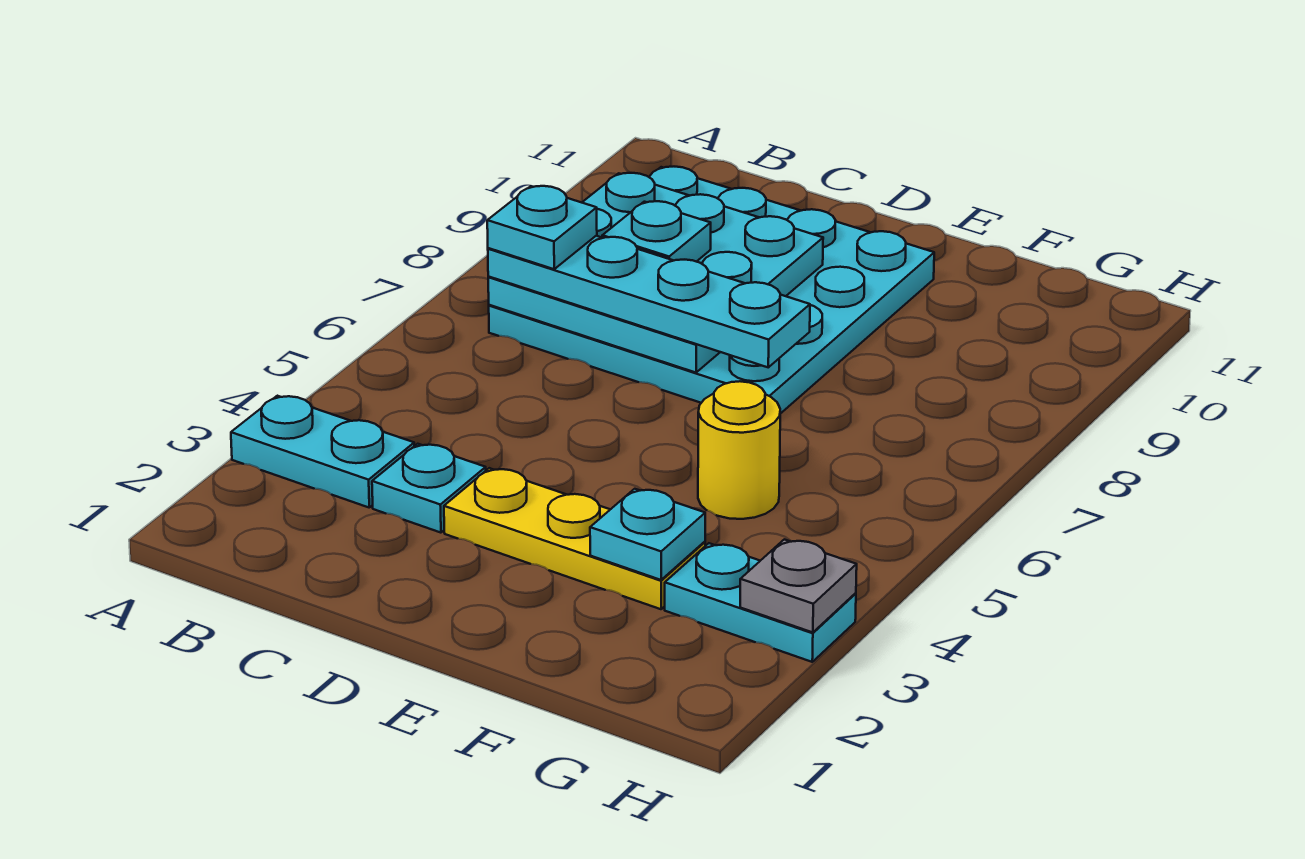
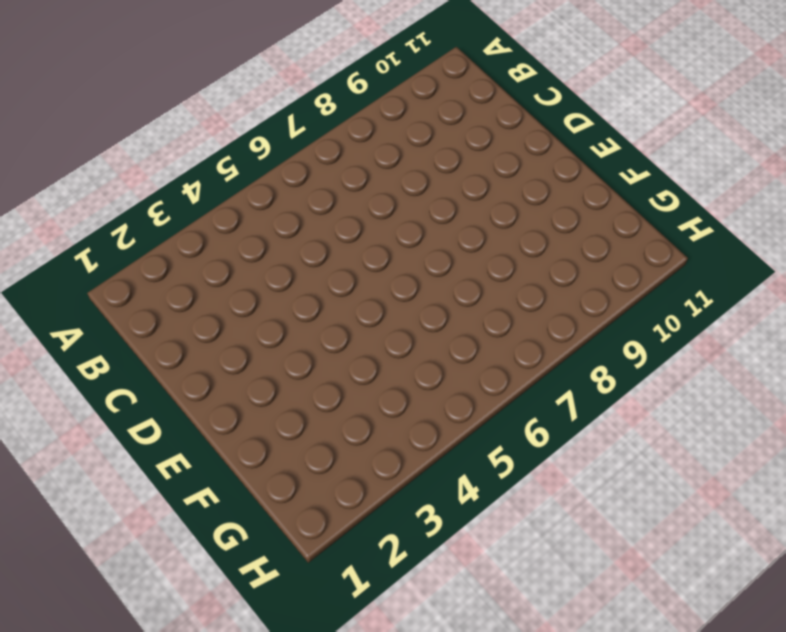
none -> cyan plate A3:B3 level 1
none -> cyan plate B7:E10 level 1
none -> cyan plate C3 level 1

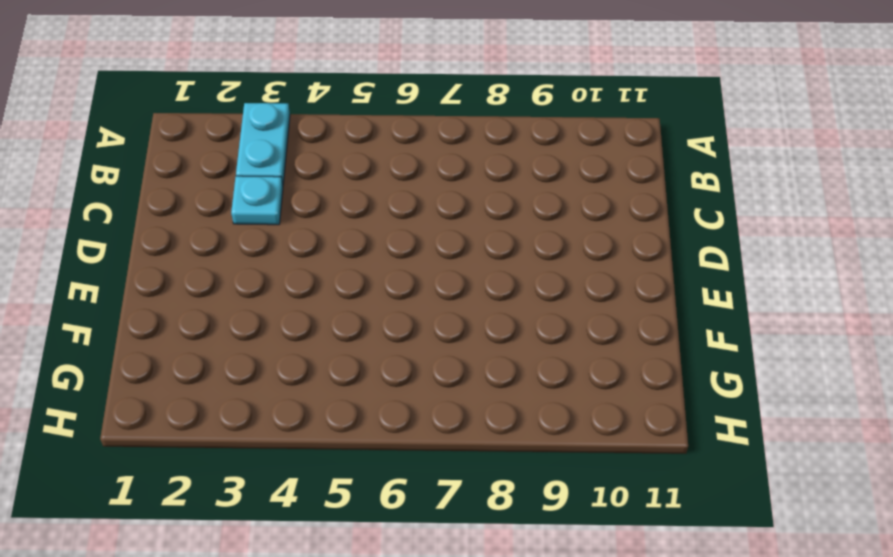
none -> cyan plate B7:E10 level 1
none -> yellow plate D3:F3 level 1
none -> yellow round brick F5 level 1

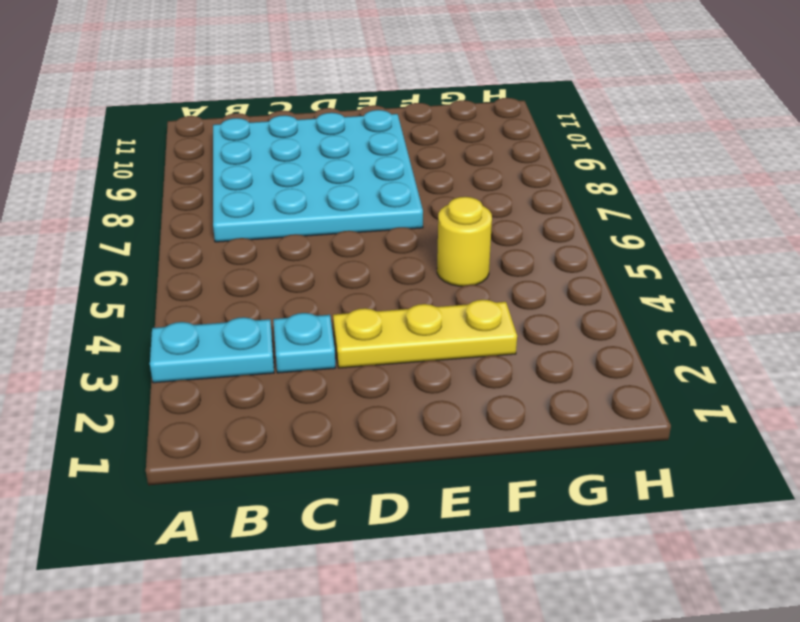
none -> cyan plate G3:H3 level 1
none -> cyan plate B7:D9 level 2
none -> cyan plate F3 level 2

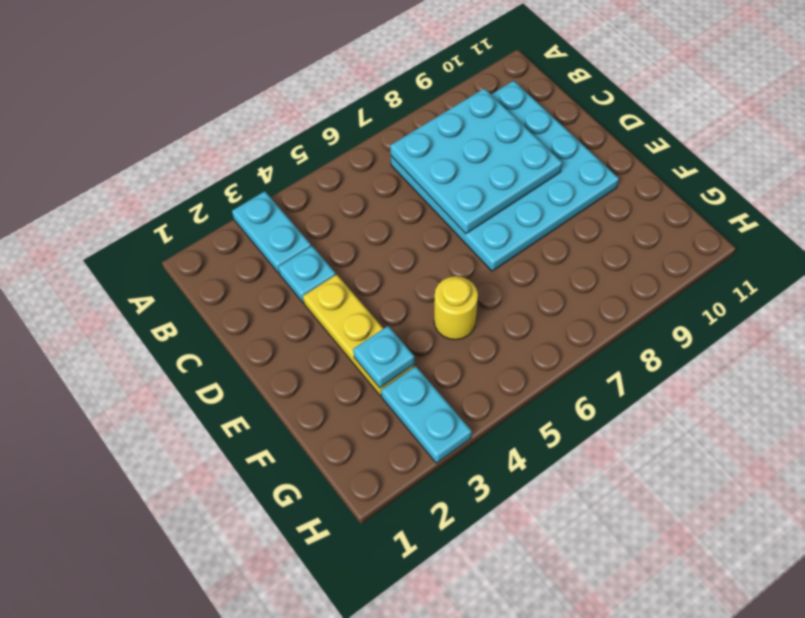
none -> grey plate H3 level 2
none -> cyan plate B7:E7 level 3
none -> cyan plate C8 level 3

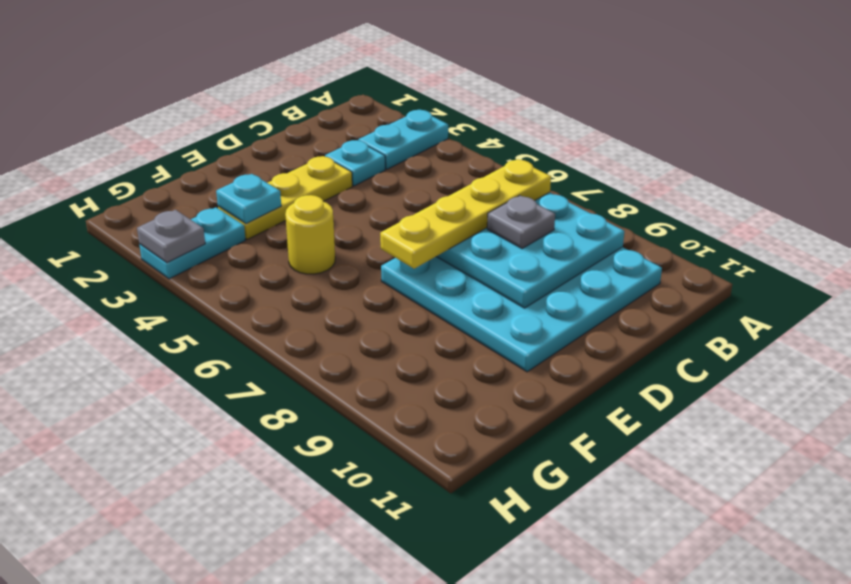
yellow plate B7:E7 level 3 -> cyan plate B7:E7 level 3
grey plate C8 level 3 -> cyan plate C8 level 3
none -> cyan plate B7 level 4

